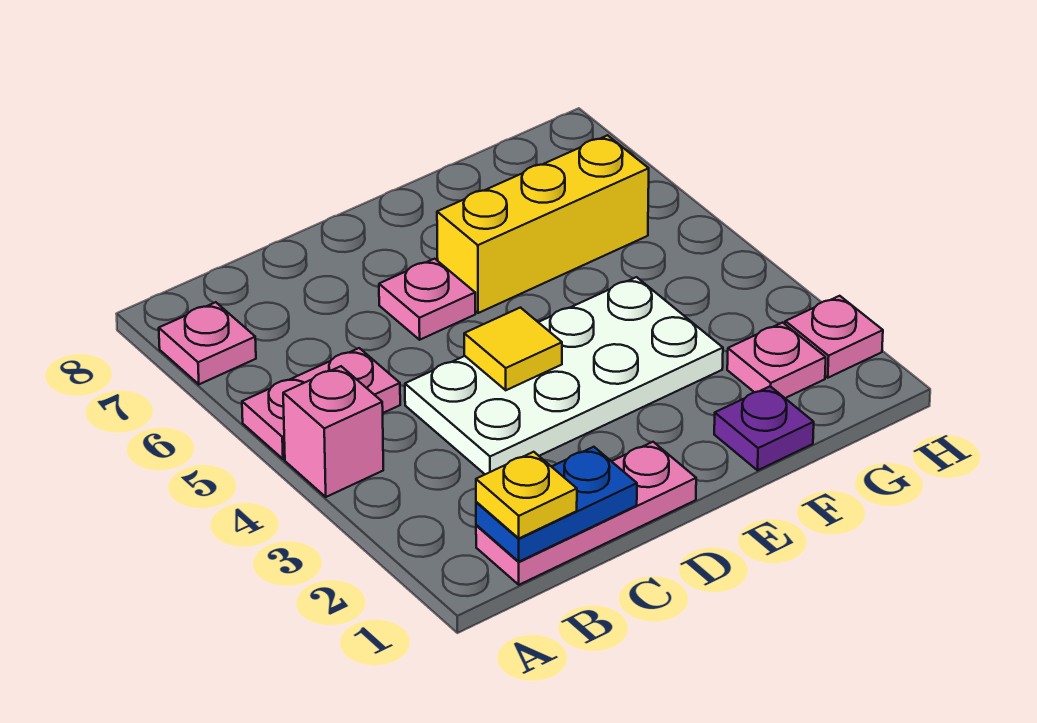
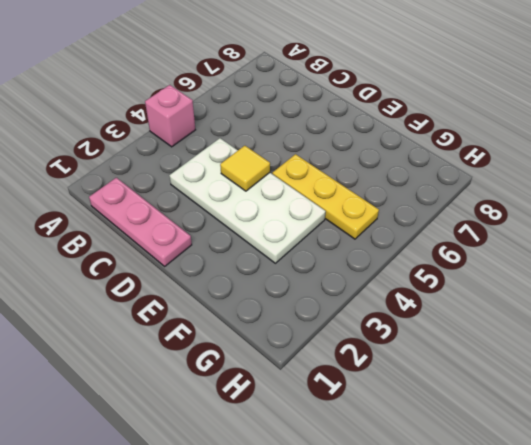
yellow plate E5:G5 level 1 -> none
none -> pink plate A5:B5 level 1
none -> pink plate A7 level 1
none -> pink plate D6 level 1

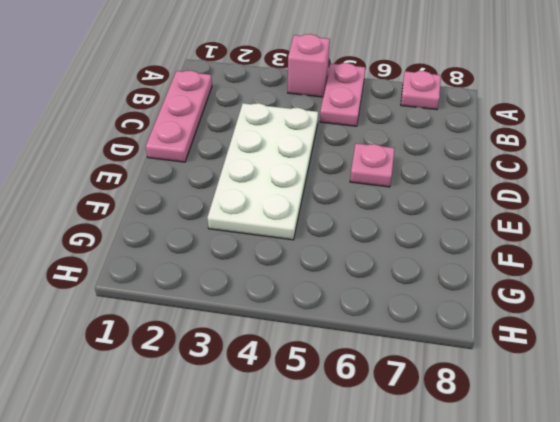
none -> yellow brick E6:G6 level 1
none -> purple plate F1 level 1
none -> pink plate G2 level 1

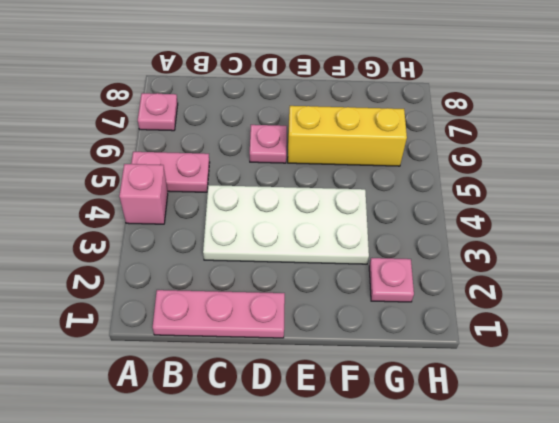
none -> purple plate F1 level 1
none -> pink plate H2 level 1
none -> blue plate B1:C1 level 2

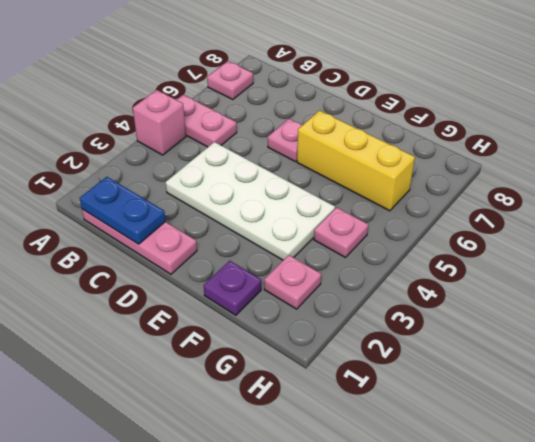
pink plate G4 level 1 -> pink plate H2 level 1
none -> yellow tile D4 level 2
none -> yellow plate B1 level 3

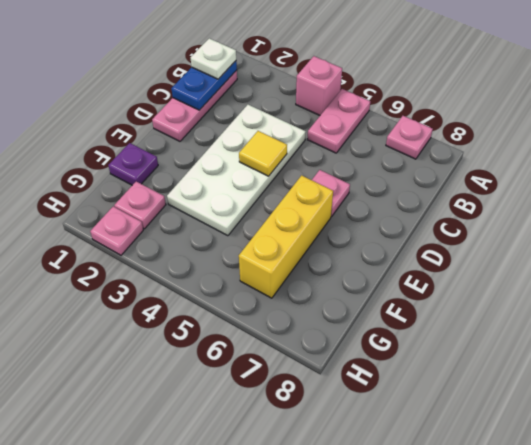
white plate B1 level 3 -> yellow plate B1 level 3

